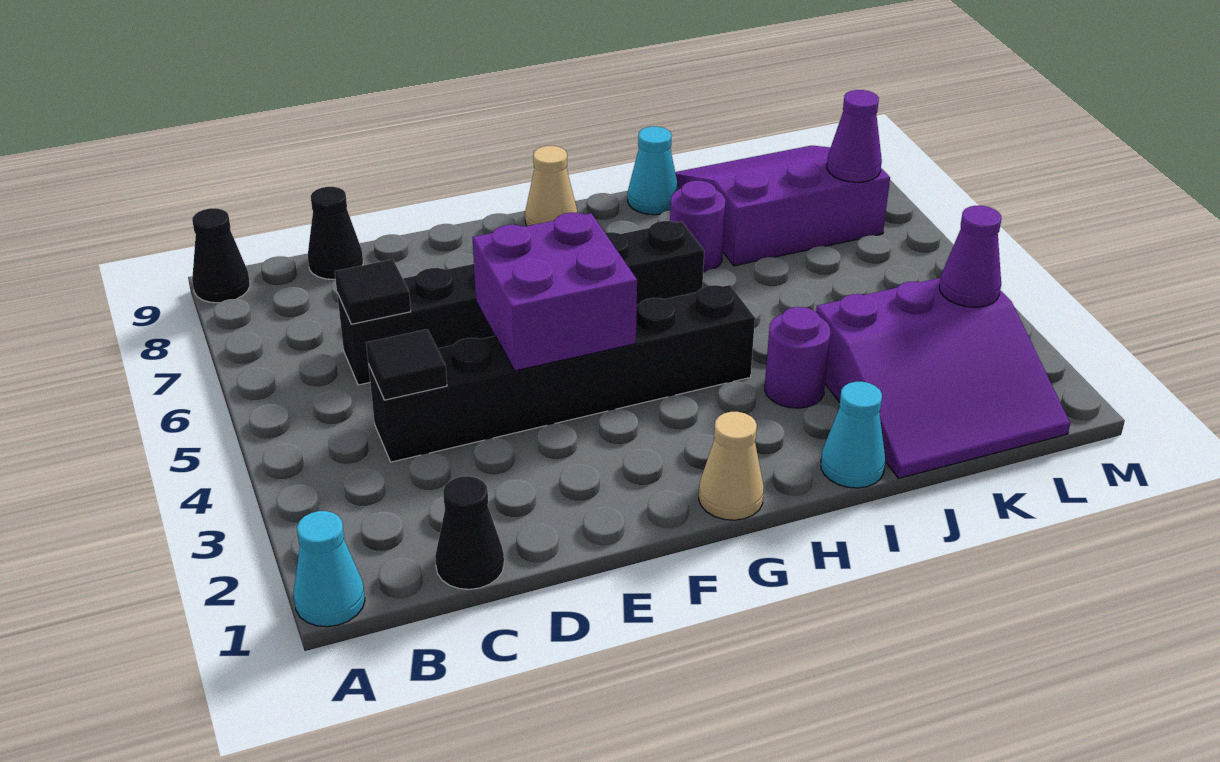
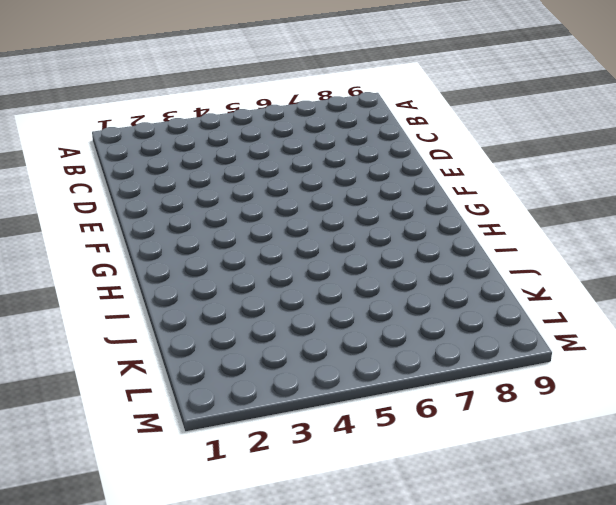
none -> cyan cone A1 level 1
none -> black cone A9 level 1
none -> black cone C1 level 1

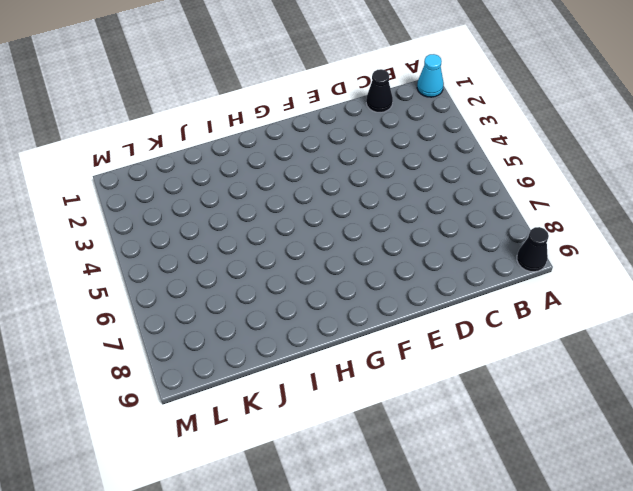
none -> black brick C4:H4 level 1
none -> black brick C6:H6 level 1
none -> black cone C9 level 1

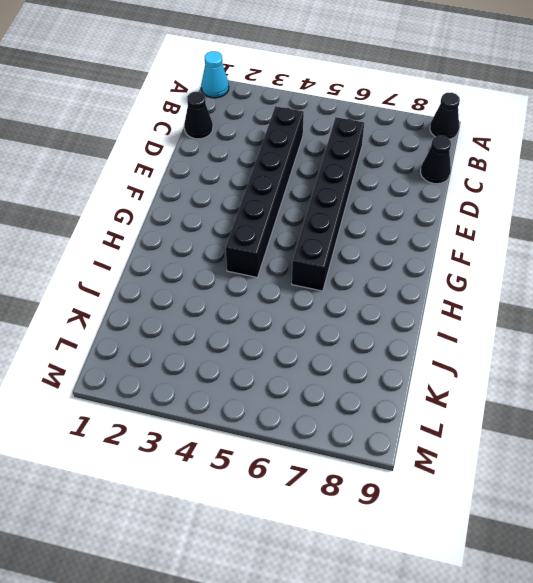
none -> tan cone G1 level 1
none -> tan cone G9 level 1
none -> cyan cone I1 level 1

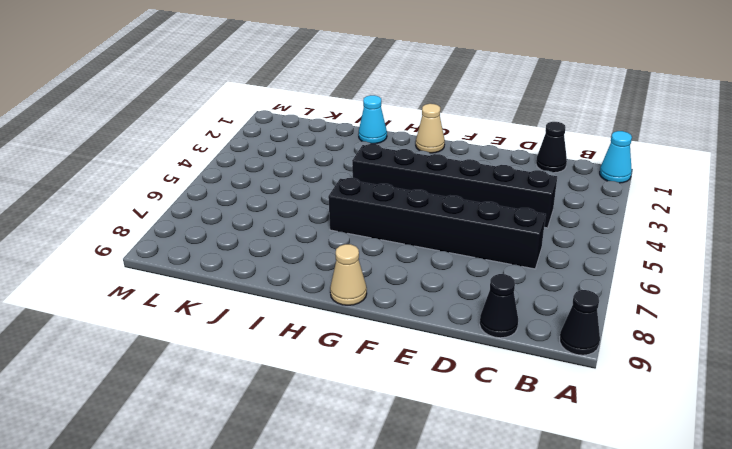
none -> purple round brick I3 level 1
none -> purple round brick I7 level 1
none -> cyan cone I9 level 1

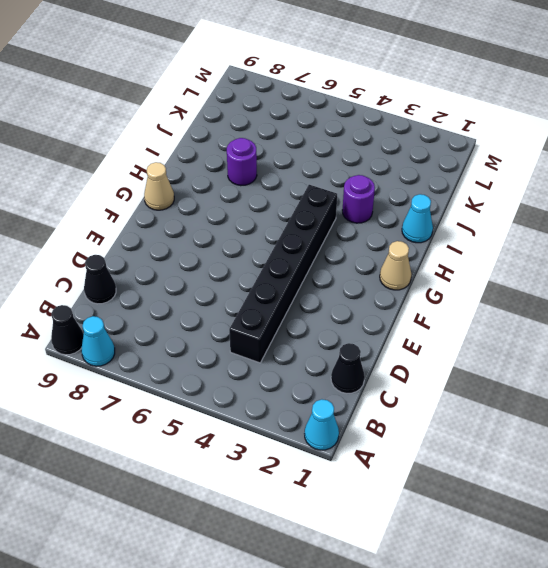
cyan cone A8 level 1 -> cyan cone I9 level 1
none -> black brick C6:H6 level 1
none -> purple slope J1:L3 level 1 top 3
none -> purple slope J7:L9 level 1 top 7

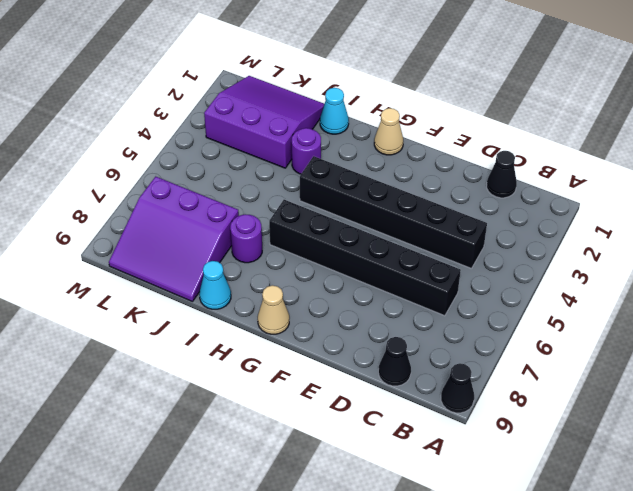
none -> cyan cone A1 level 1
none -> black tile C4 level 2
none -> black tile C6 level 2

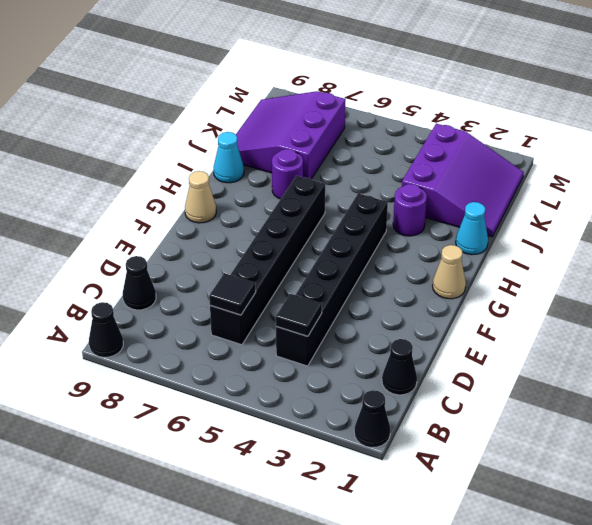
black cone A1 level 1 -> cyan cone A1 level 1
none -> purple brick E4:F5 level 2
none -> purple cone L3 level 2
none -> purple cone L7 level 2

